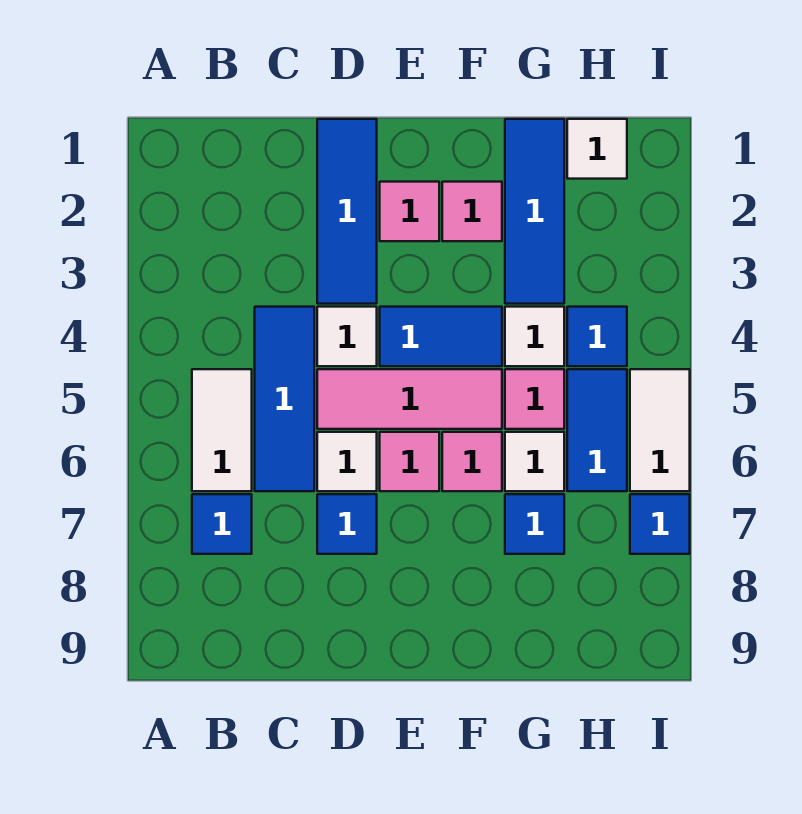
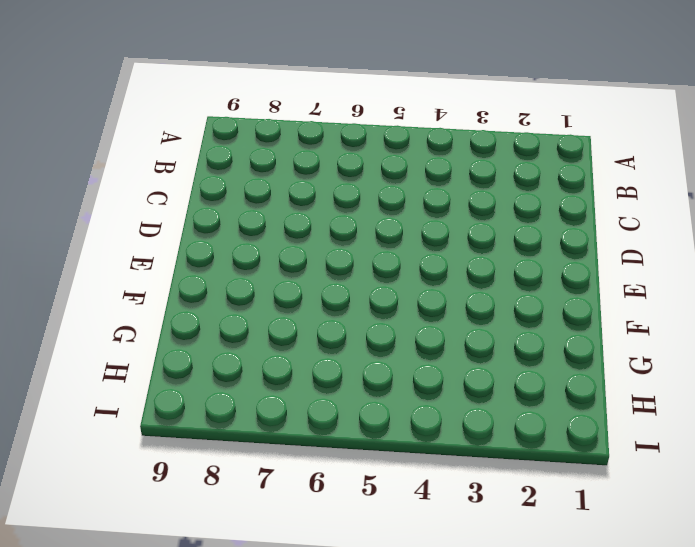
none -> white tile B5:B6 level 1
none -> blue tile B7 level 1
none -> blue tile C4:C6 level 1

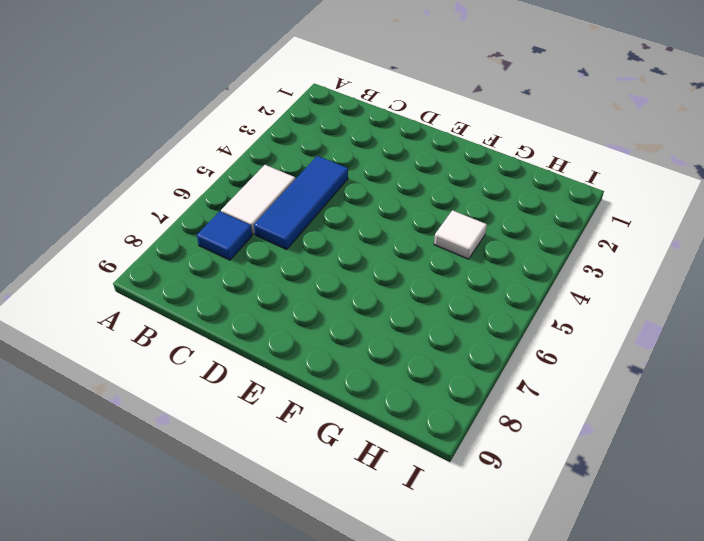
none -> blue tile D1:D3 level 1
none -> white tile D4 level 1
none -> pink tile D5:F5 level 1

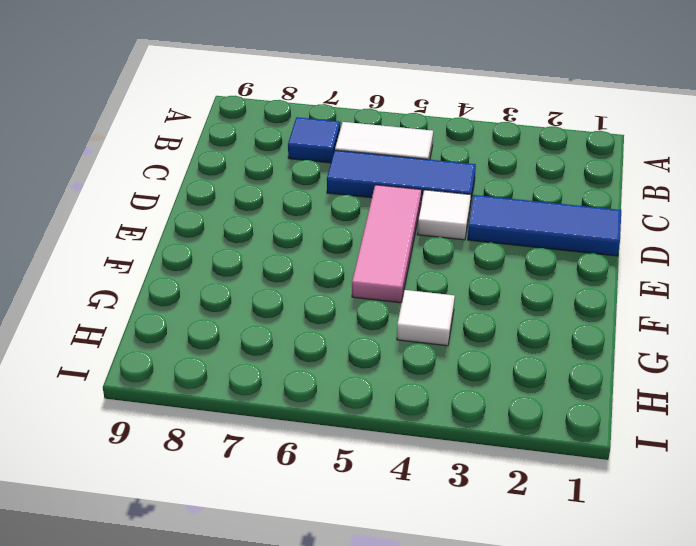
none -> white tile D6 level 1
none -> blue tile D7 level 1
none -> pink tile E2 level 1

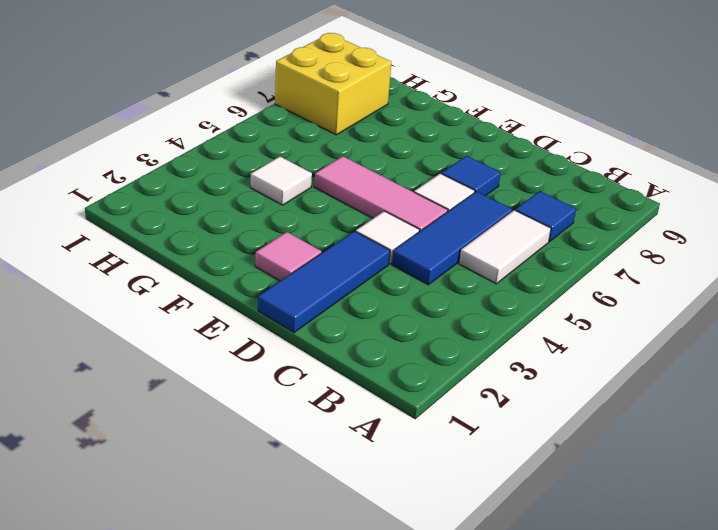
yellow brick H7:I8 level 1 -> blue tile I7 level 1
none -> blue tile E4:F4 level 1
none -> pink tile E6 level 1
none -> pink tile F2 level 1

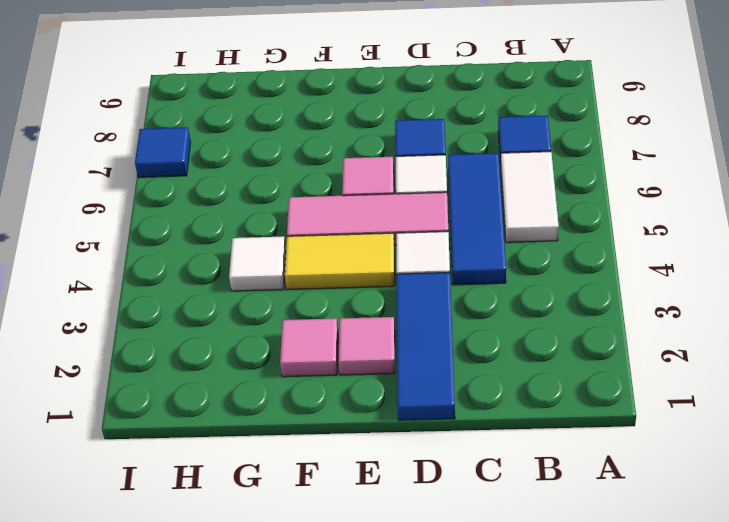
yellow tile E4:F4 level 1 -> blue tile E4:F4 level 1
none -> pink tile F6 level 1
none -> blue tile G1:G3 level 1
none -> pink tile G5 level 1

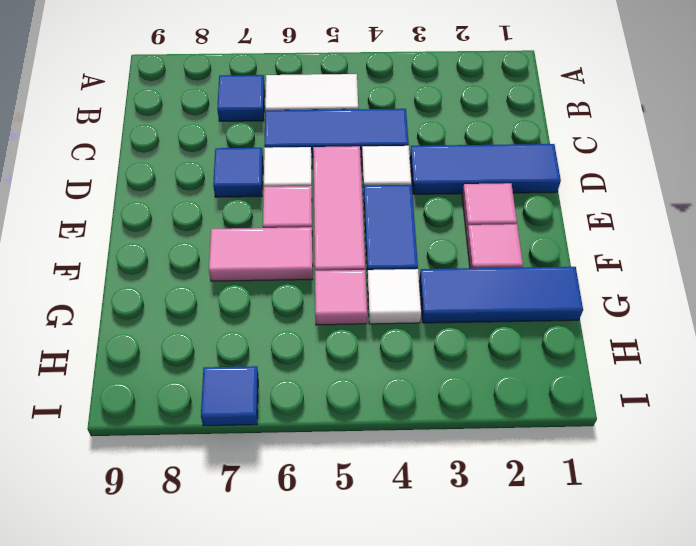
pink tile F6:F7 level 1 -> pink tile F6 level 1
none -> white tile G6 level 1
none -> blue tile G7 level 1
none -> white tile H1 level 1

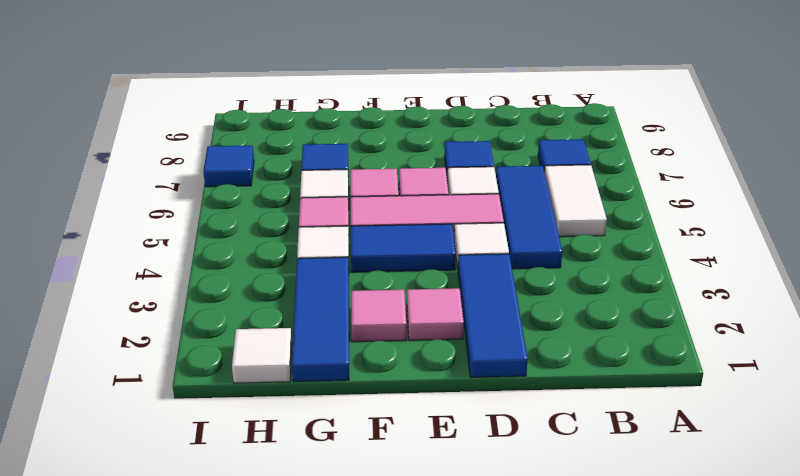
none -> blue tile H4 level 1
none -> blue tile H5:H6 level 1
none -> white tile I5:I6 level 1

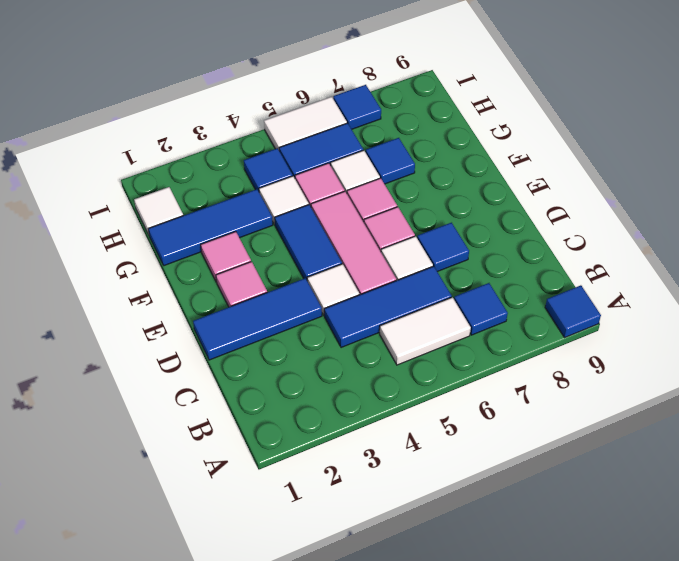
blue tile A9 level 1 -> none

